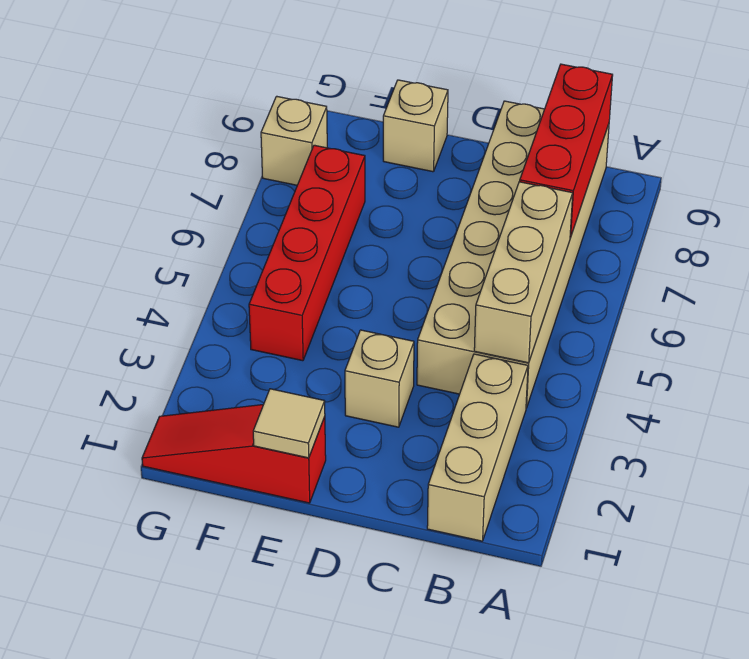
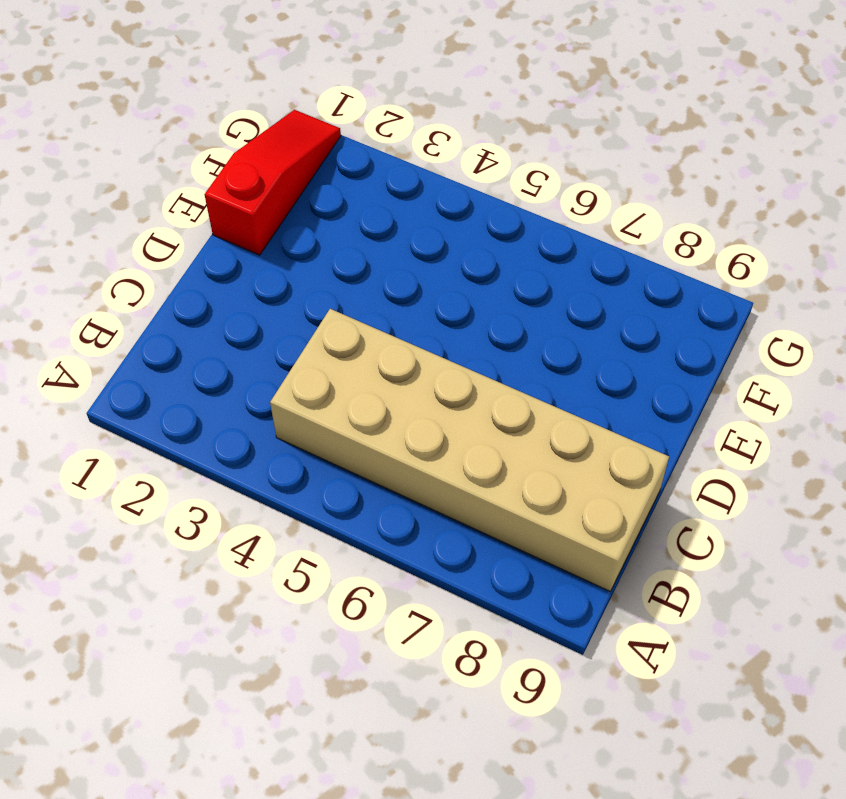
none -> tan brick B1:B3 level 1
none -> tan brick D3 level 1

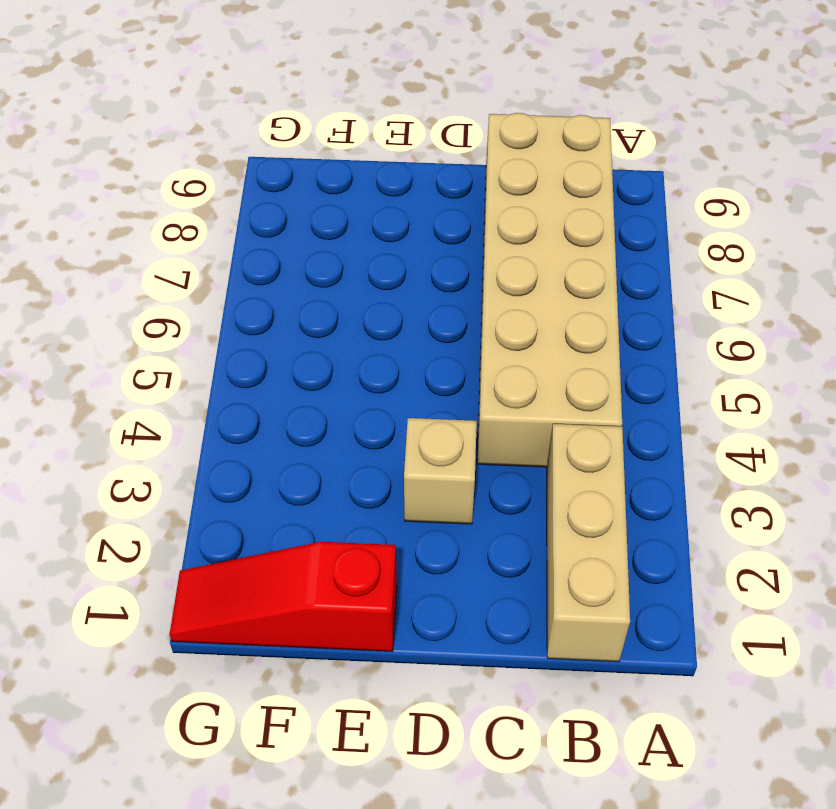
none -> tan brick E9 level 1
none -> red brick F4:F7 level 1

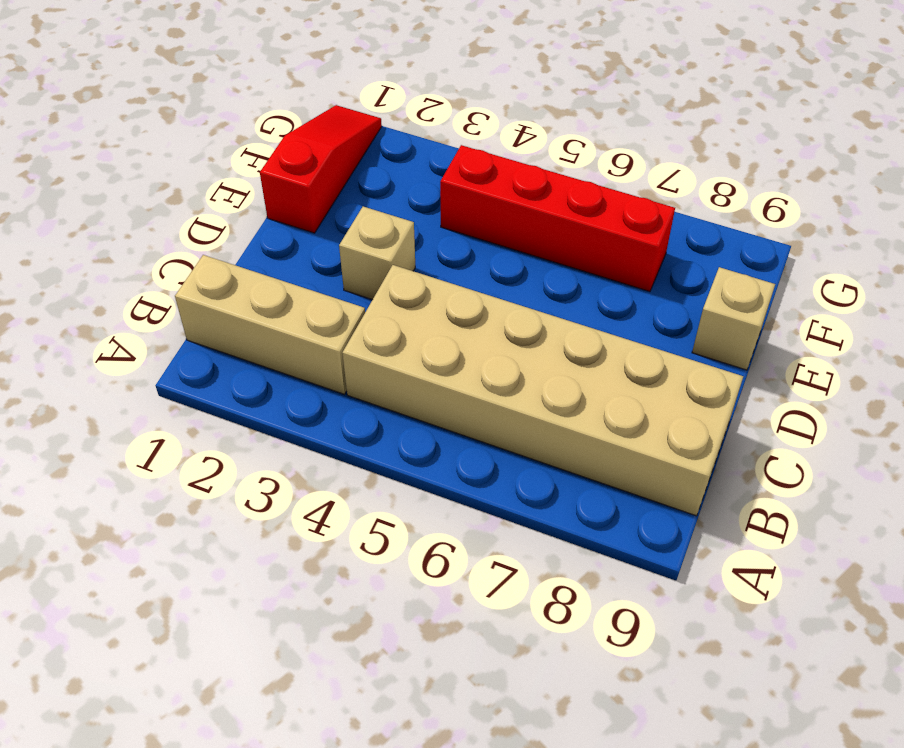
none -> tan brick G8 level 1
none -> tan brick B4:B6 level 2

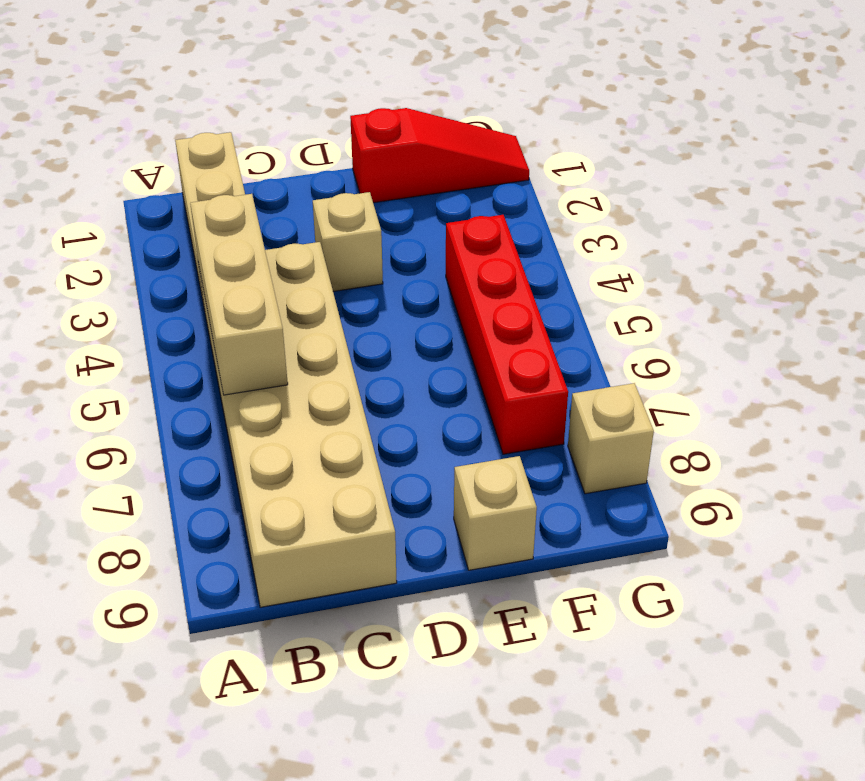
none -> red brick B7:B9 level 2
none -> tan tile E1 level 2

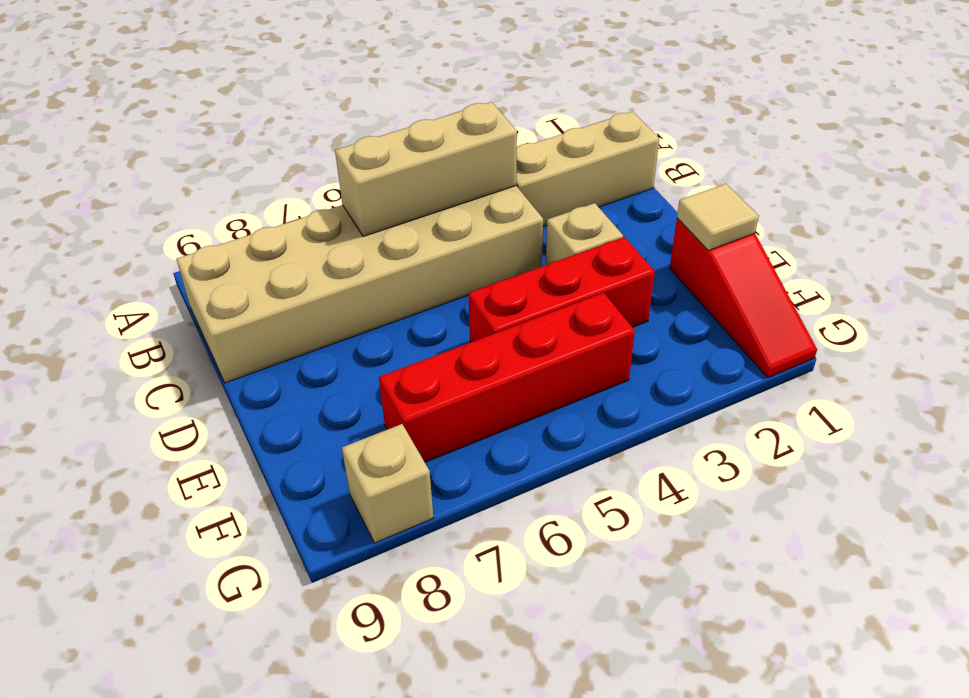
red brick E3:E5 level 1 -> red brick B7:B9 level 2
none -> tan brick E9 level 1

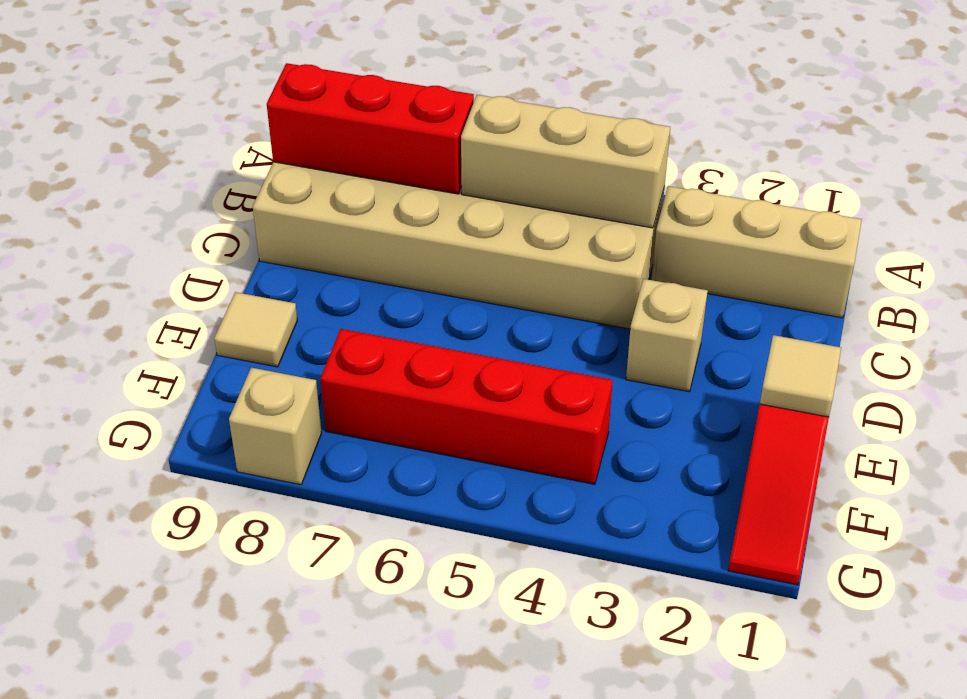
tan tile E9 level 1 -> tan brick E9 level 1

